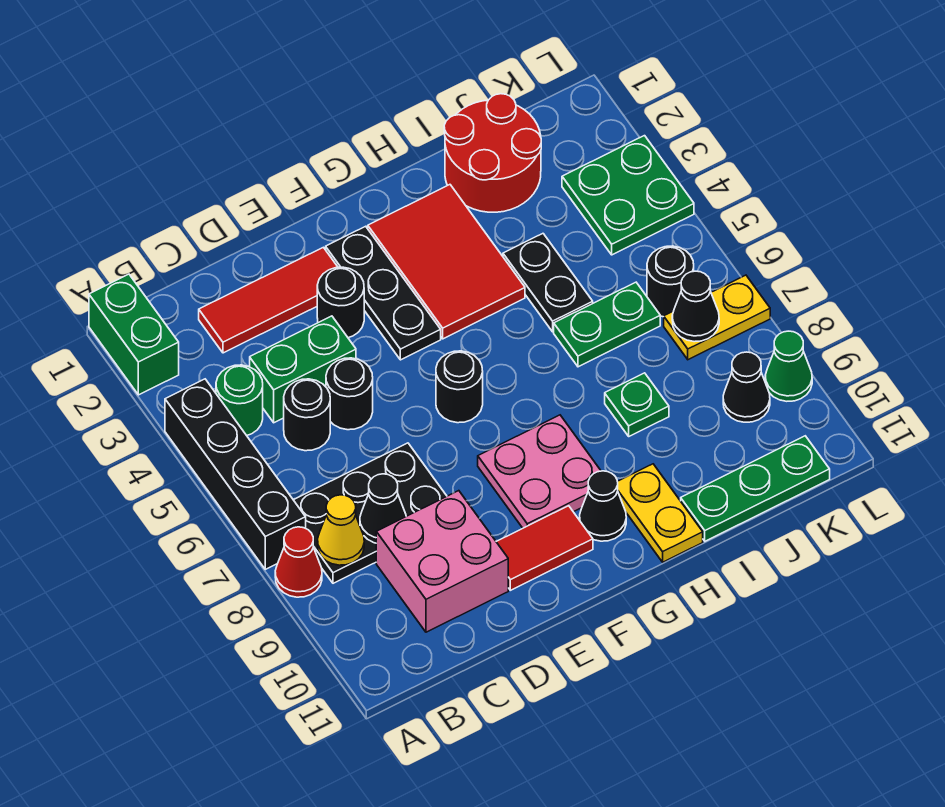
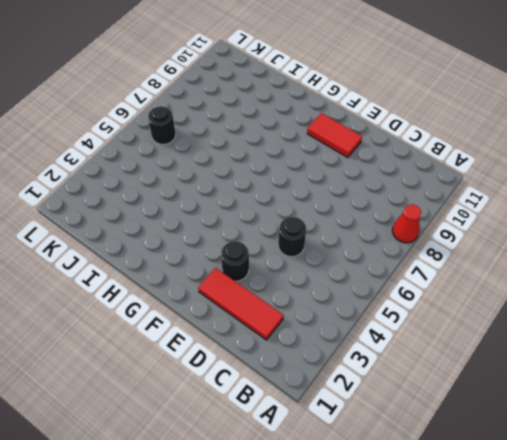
none -> green brick A1:A2 level 1
none -> black brick A4:A7 level 1
none -> green round brick B4 level 1
none -> black plate B7:D8 level 1

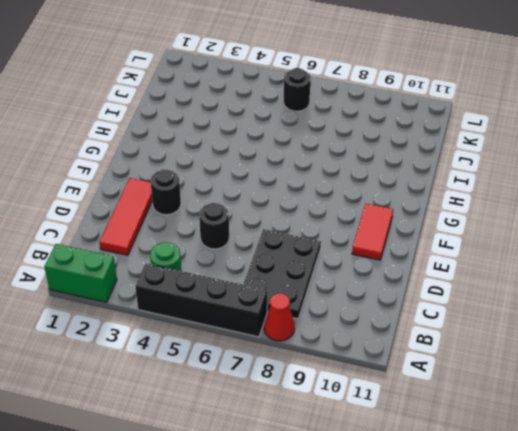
none -> green brick C4:D4 level 1
none -> black round brick C5 level 1
none -> pink brick C9:D10 level 1
none -> black plate F2:F4 level 1

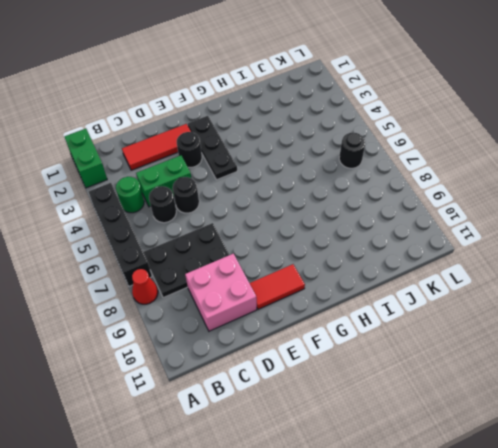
none -> black round brick F6 level 1
none -> pink plate F8:G9 level 1
none -> red tile G2:H4 level 1
none -> black cone G10 level 1

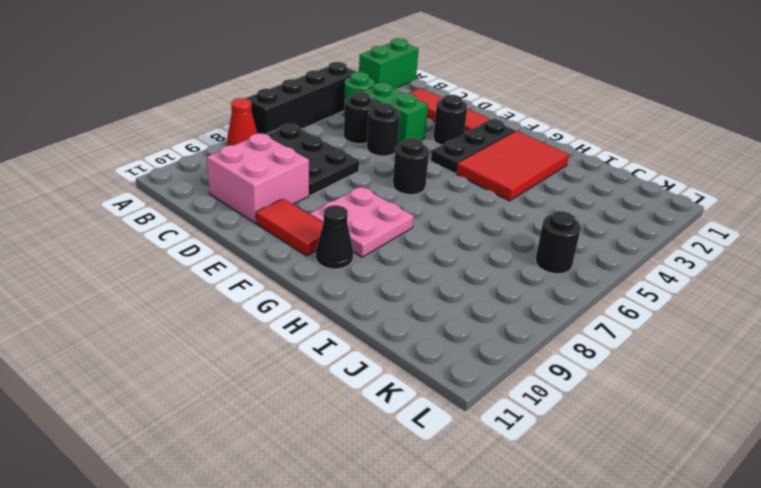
none -> yellow plate H10:H11 level 1
none -> red round brick I1:J2 level 1
none -> black plate I4:I5 level 1
none -> green plate I6:J6 level 1

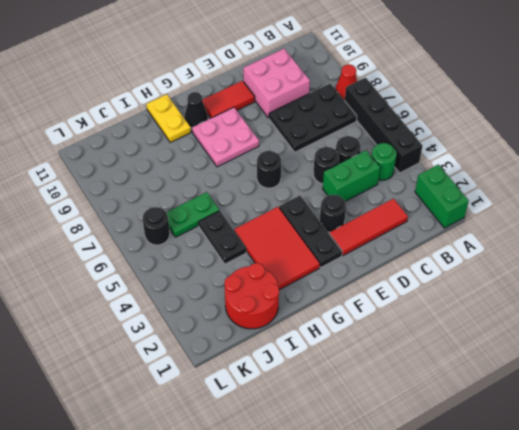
none -> green plate I8 level 1
none -> green plate I11:K11 level 1
none -> green plate K3:L4 level 1
none -> yellow plate K7:L7 level 1

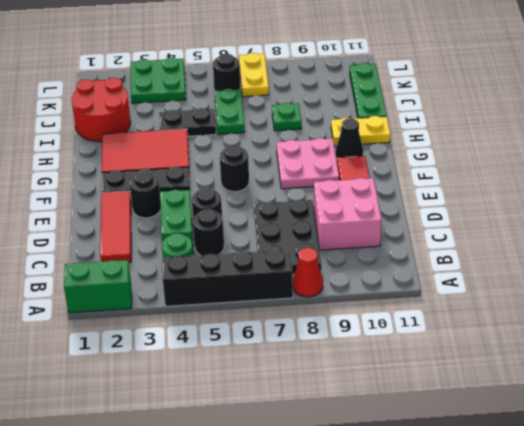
none -> black cone K9 level 1
none -> green cone L9 level 1
none -> yellow cone B8 level 2
none -> black cone C8 level 2

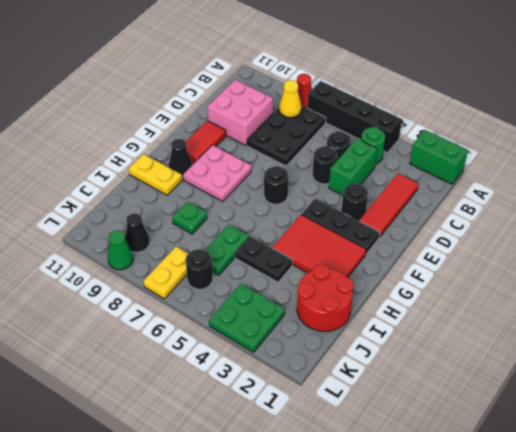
none -> green plate I11:K11 level 1
none -> black cone C8 level 2
none -> black cone K7 level 2

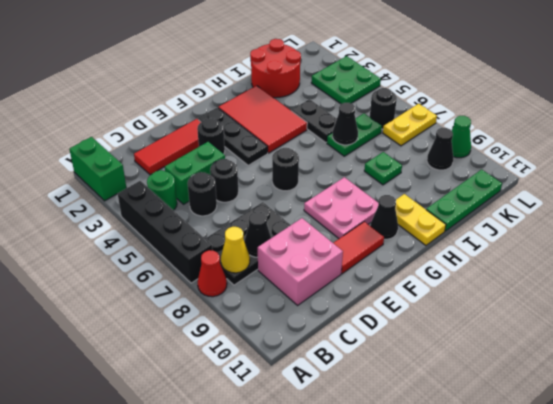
black cone I6 level 2 -> black cone K7 level 2

